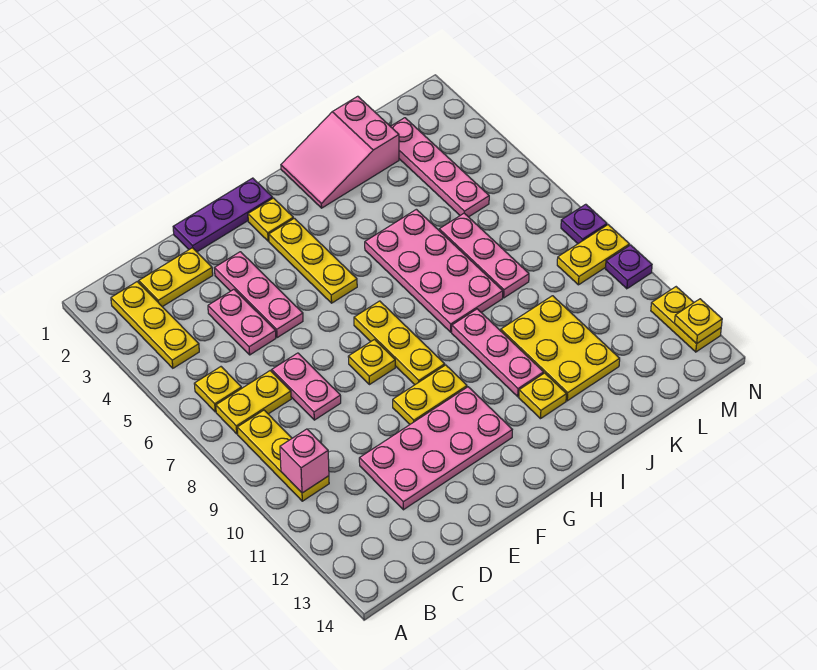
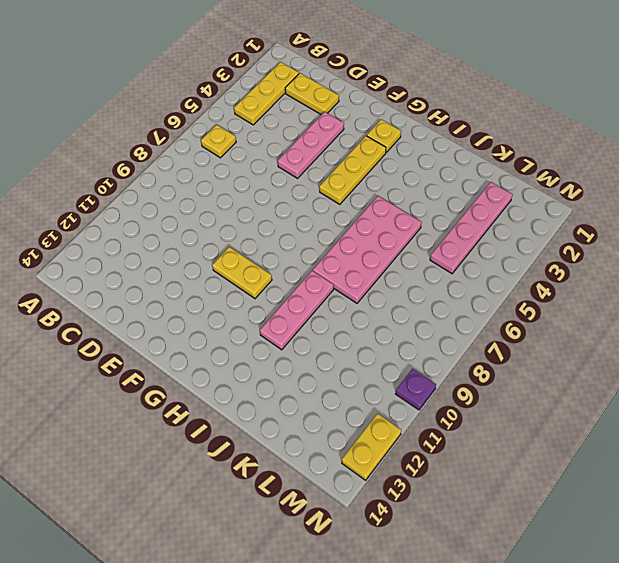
none -> yellow plate B7:C7 level 1
none -> yellow plate B8:B10 level 1
none -> pink plate D4:D5 level 1

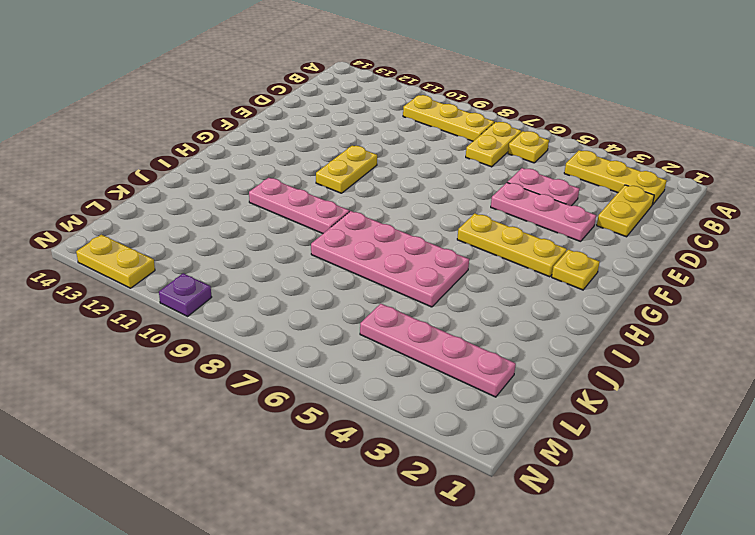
none -> pink plate D7:D8 level 1
none -> pink plate D11:G12 level 1
none -> purple plate E1:G1 level 1

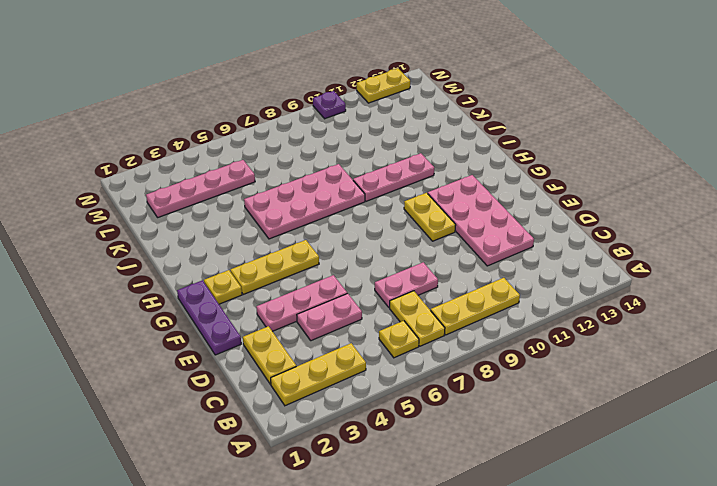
none -> yellow plate F8 level 1
none -> yellow plate G7:G9 level 1
none -> pink slope I1:K2 level 1 top K

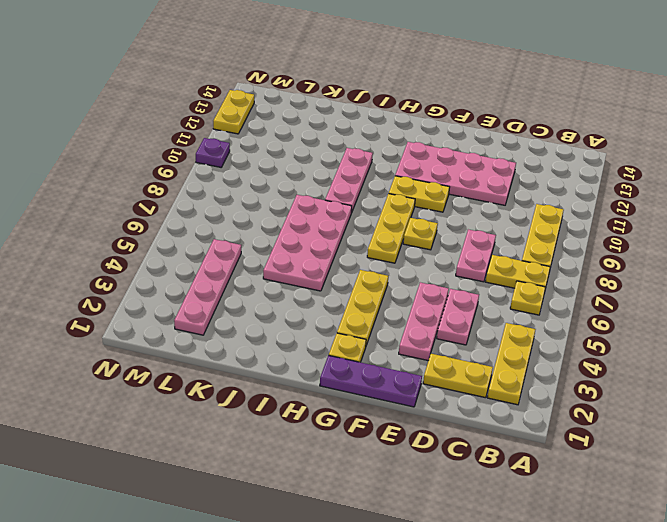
none -> pink slope I1:K2 level 1 top K
none -> yellow plate I12 level 1
none -> yellow plate J10:K12 level 1

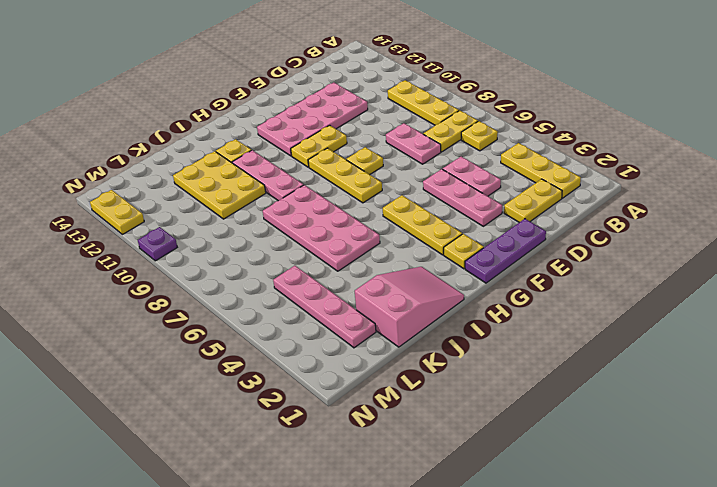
none -> pink plate K6:K8 level 1
none -> yellow plate M9:N9 level 1
none -> purple plate N8 level 1

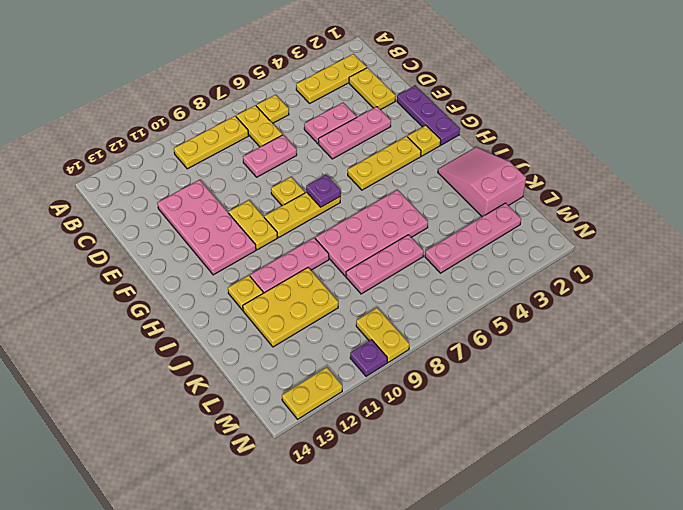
purple plate G7 level 2 -> purple plate N8 level 1
none -> pink brick B10 level 2
none -> yellow plate N13 level 2

